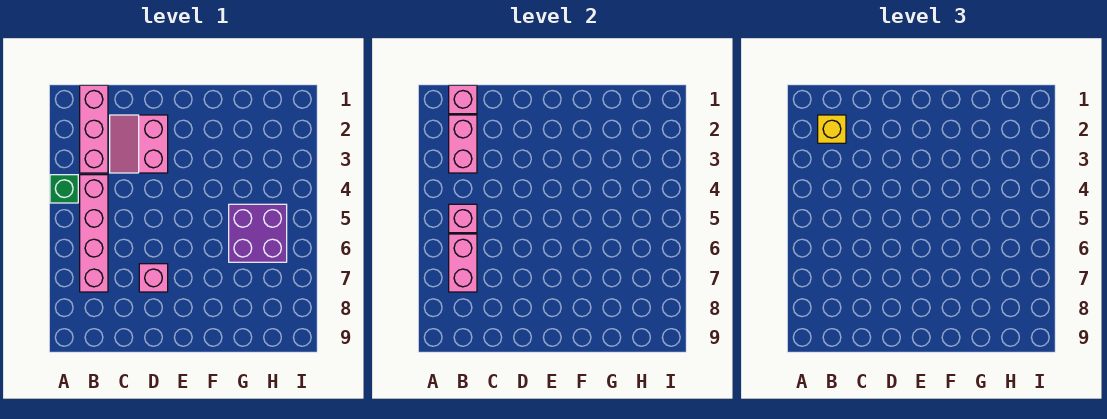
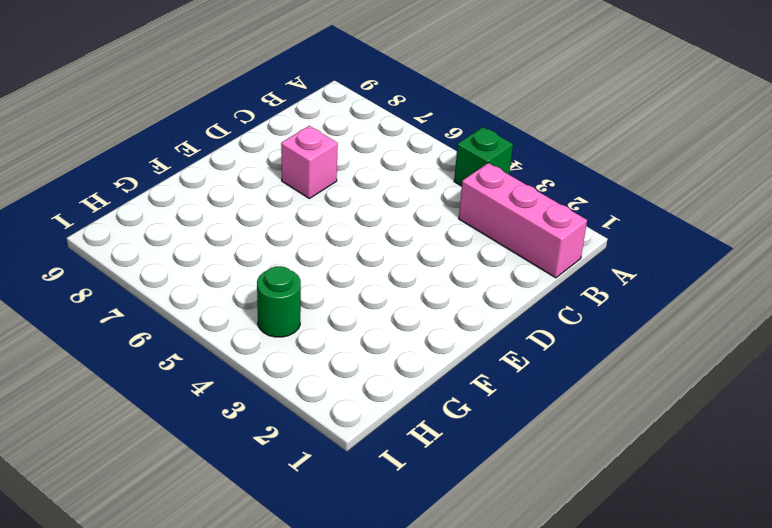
green round brick H4 level 1 -> none
none -> pink brick B4:B7 level 1
none -> pink slope C2:D3 level 1 top D

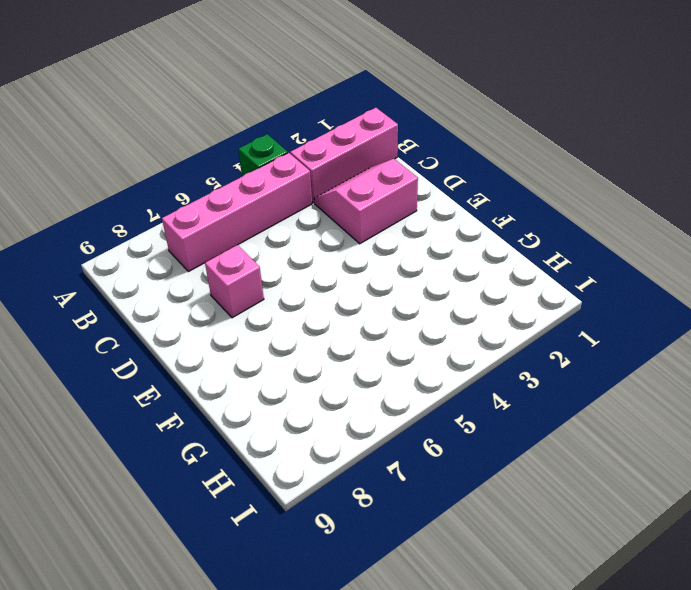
none -> purple brick G5:H6 level 1
none -> pink brick B1 level 2

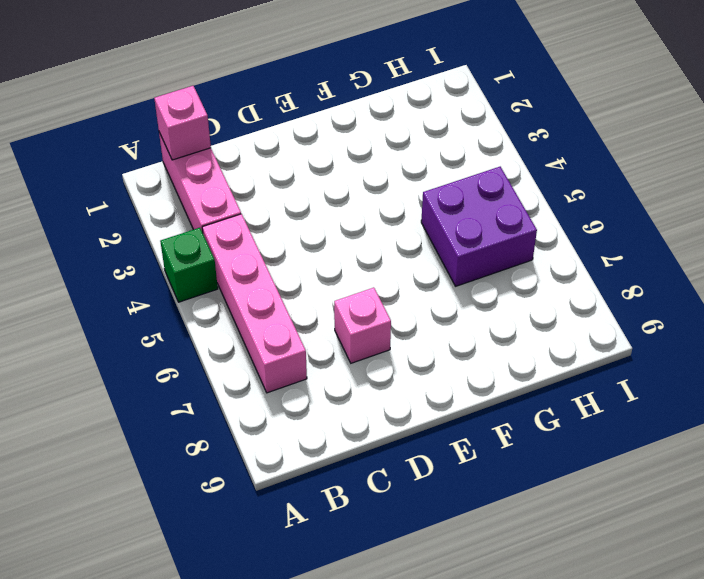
none -> pink slope C2:D3 level 1 top D
none -> pink brick B2:B3 level 2

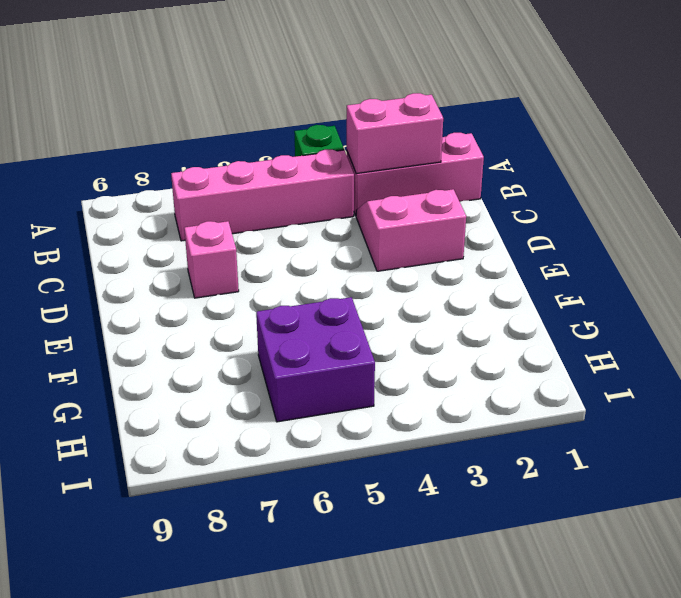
none -> pink brick B1 level 2
none -> pink brick B5 level 2

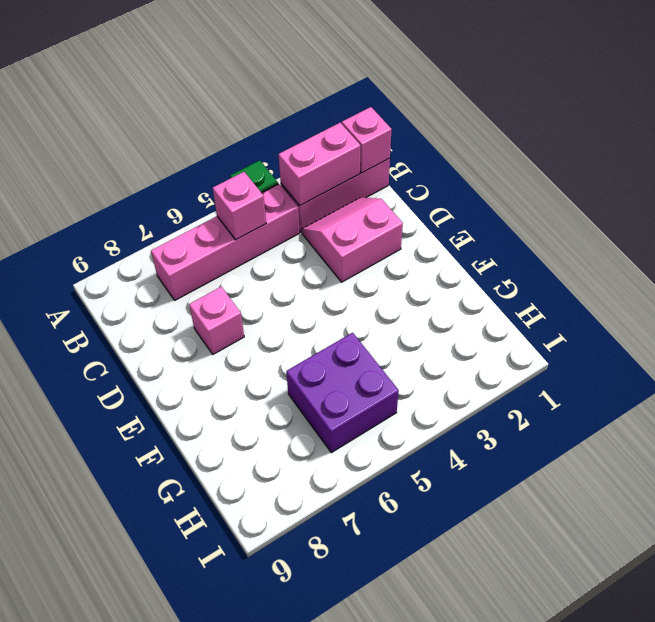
none -> pink brick B6:B7 level 2
none -> yellow brick B2 level 3

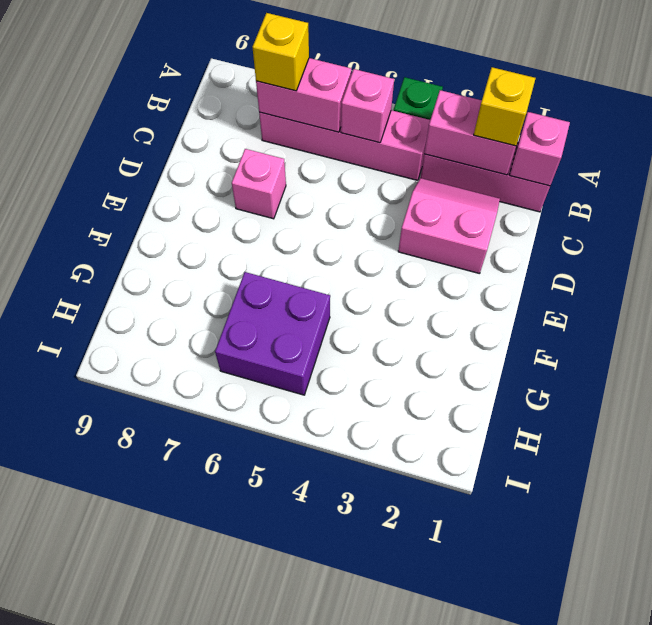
yellow brick B7 level 3 -> none

